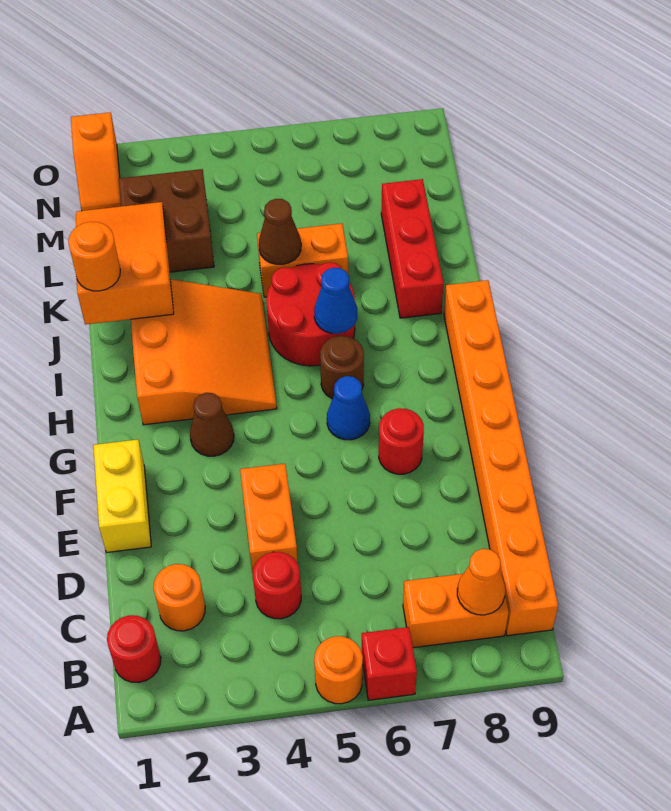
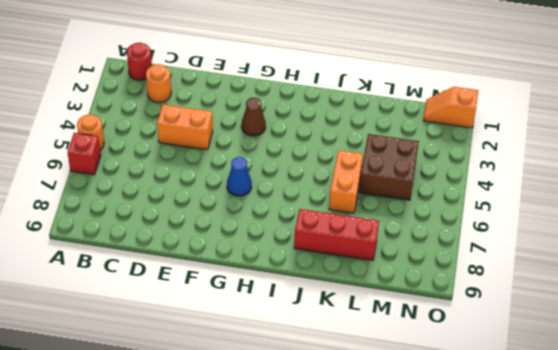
brown brick L4:M5 level 1 -> brown brick L2:M3 level 1
none -> orange brick B7:B8 level 1
none -> orange brick B9:I9 level 1
none -> red round brick C4 level 1

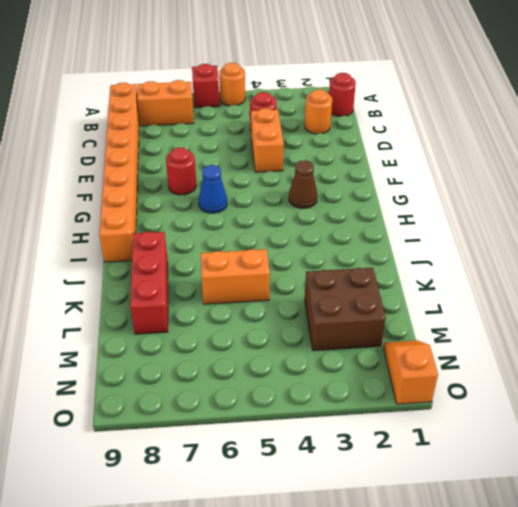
none -> yellow brick E1:F1 level 1
none -> orange slope H2:J4 level 1 top 2
none -> brown round brick H6 level 1

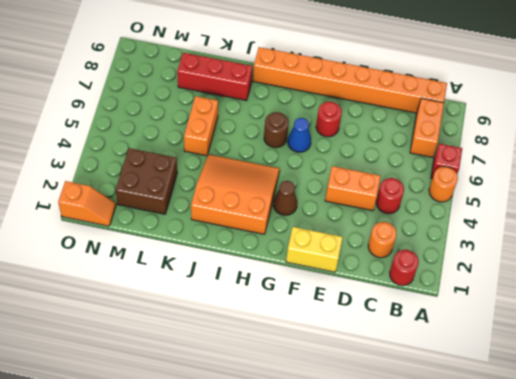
none -> red round brick I5:J6 level 1
none -> orange cone B8 level 2
none -> blue cone I6 level 2

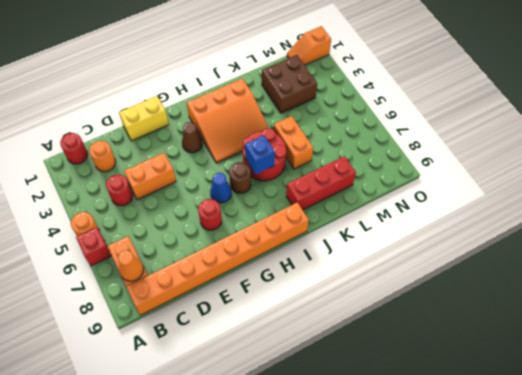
blue brick I6 level 2 -> blue cone I6 level 2
none -> orange slope J1:L2 level 2 top J
none -> brown cone K5 level 2
none -> orange round brick J1 level 3

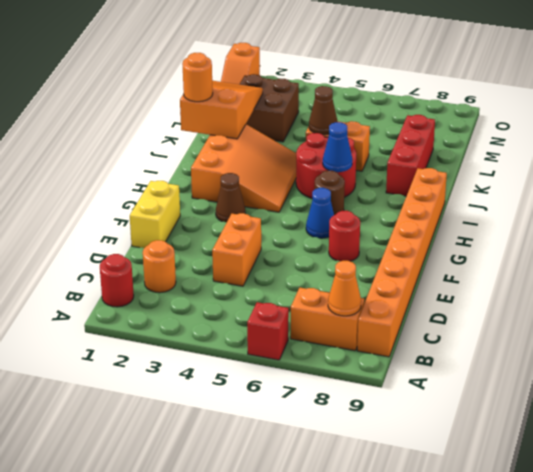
none -> orange round brick A5 level 1
none -> red round brick C4 level 1

